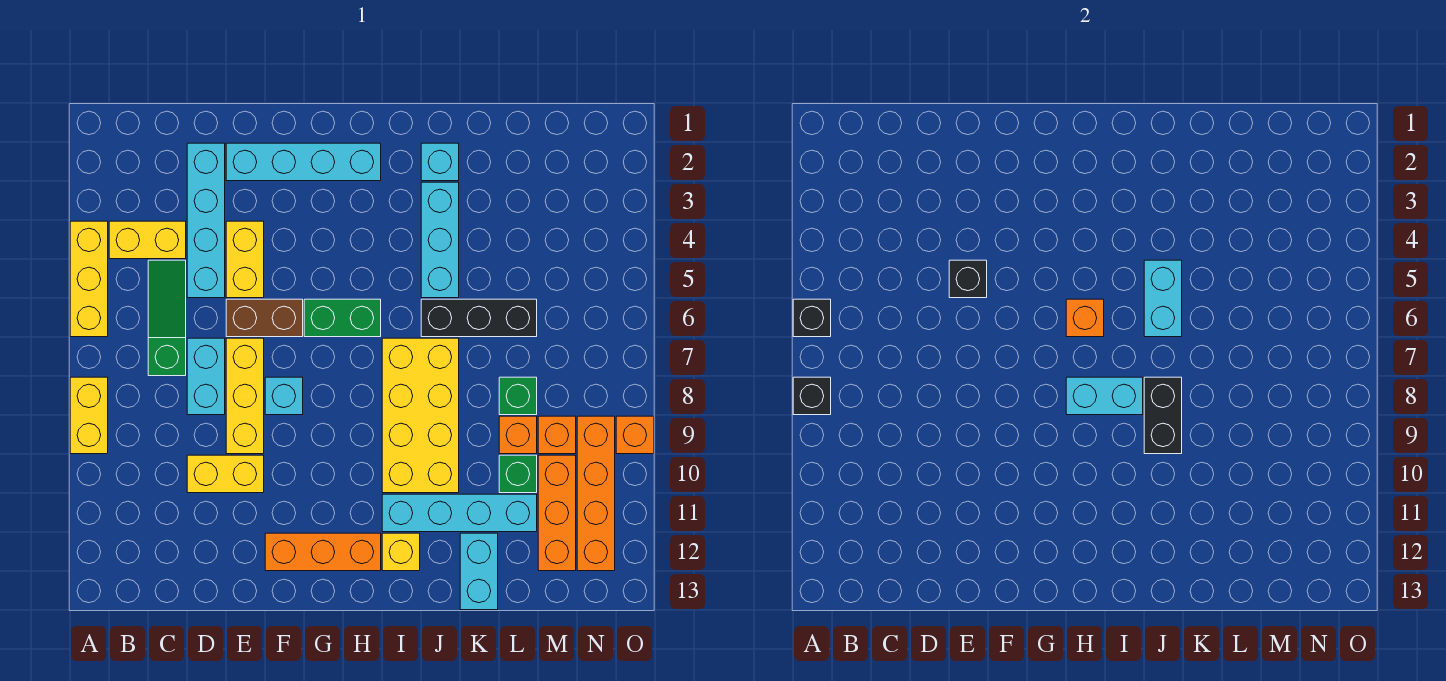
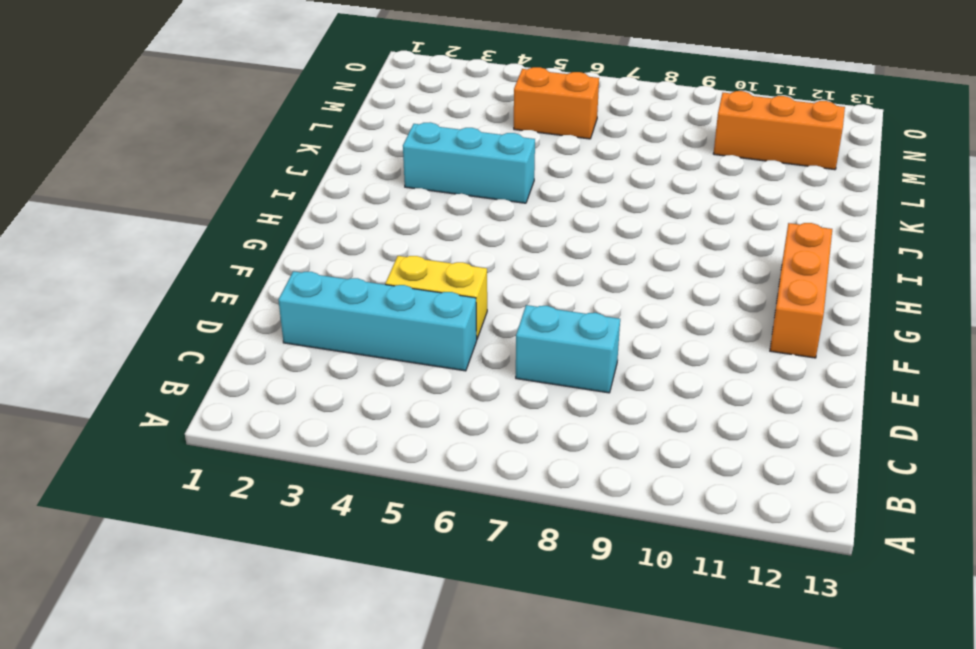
orange brick M5:M6 level 1 -> none
none -> yellow brick A4:A6 level 1
none -> yellow brick A8:A9 level 1
none -> yellow brick B4:C4 level 1
none -> green slope C5:C7 level 1 top 7

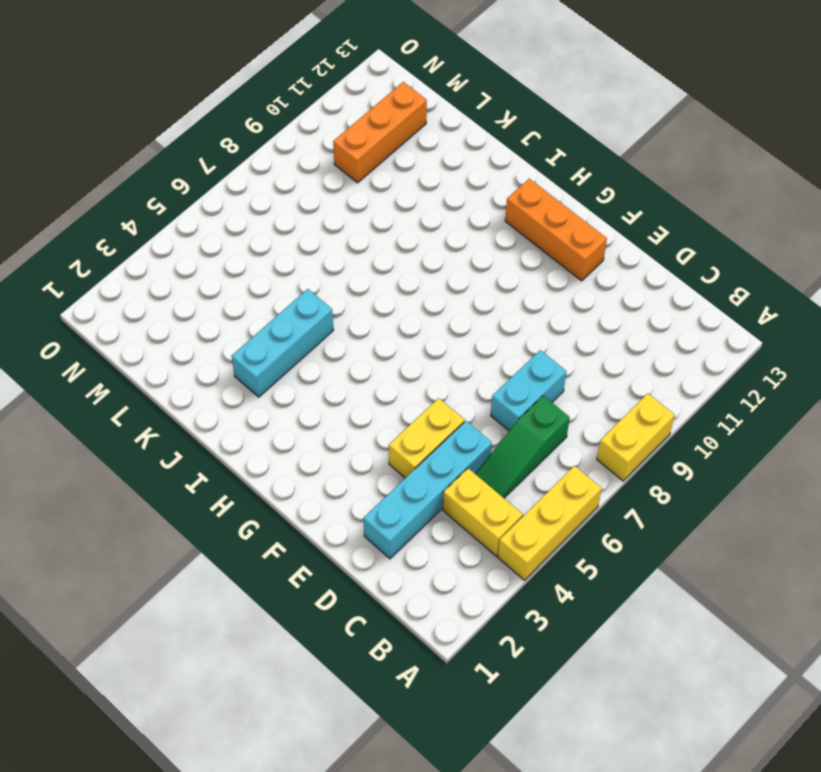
none -> yellow brick D10:E10 level 1
none -> cyan brick E2:H2 level 1
none -> brown brick E6:F6 level 1
none -> yellow brick E7:E9 level 1

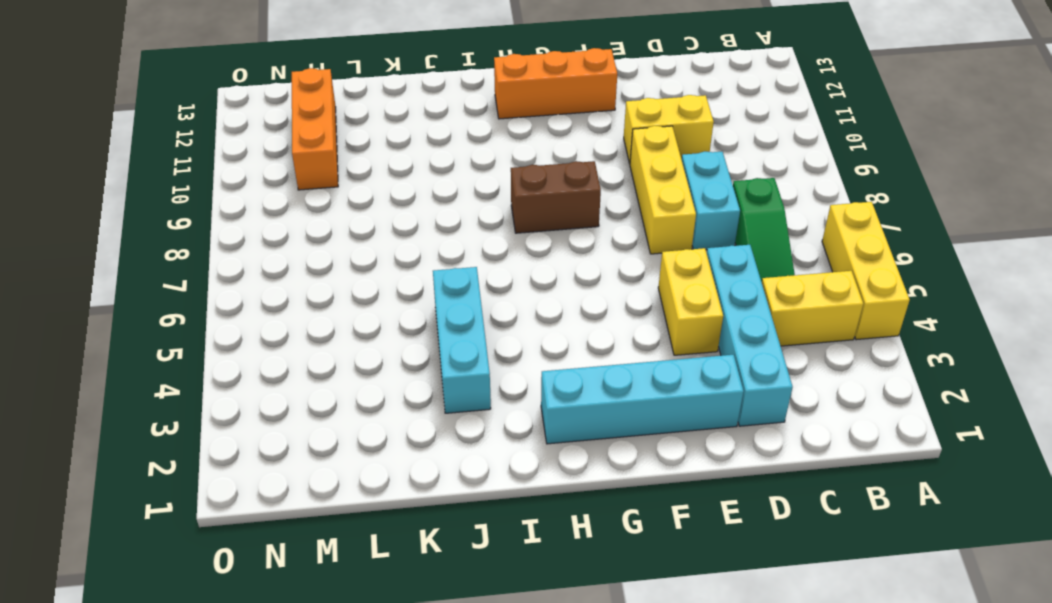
brown brick G8:H8 level 1 -> brown brick E6:F6 level 1
none -> yellow brick A8:A9 level 1
none -> cyan brick F8 level 1
none -> green brick G6:H6 level 1
none -> yellow brick I7:J10 level 1

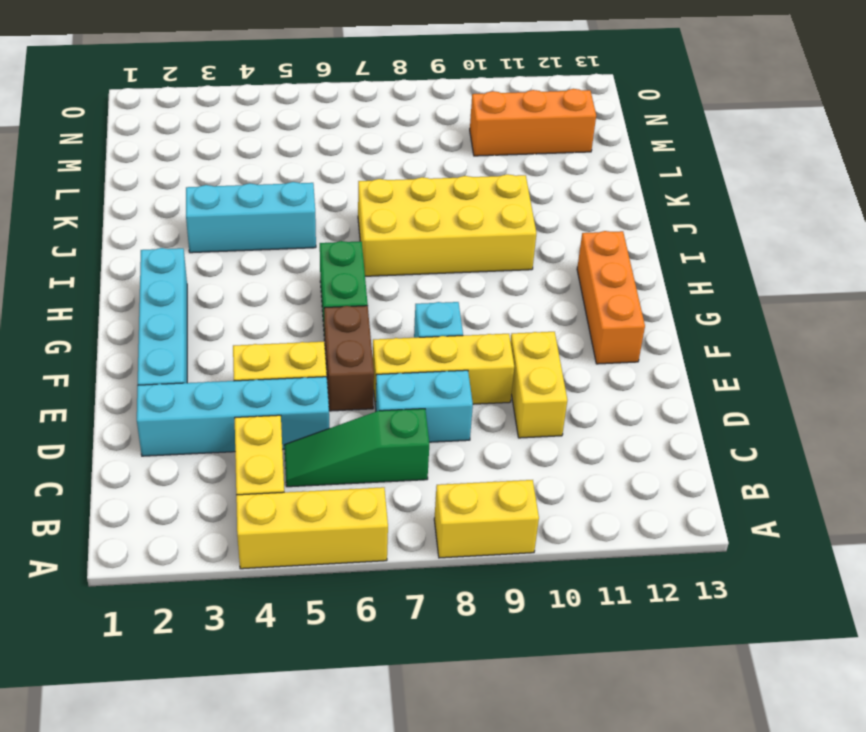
none -> cyan brick I11:L11 level 1
none -> yellow brick I12 level 1
none -> cyan brick J2 level 1
none -> black brick J6:L6 level 1

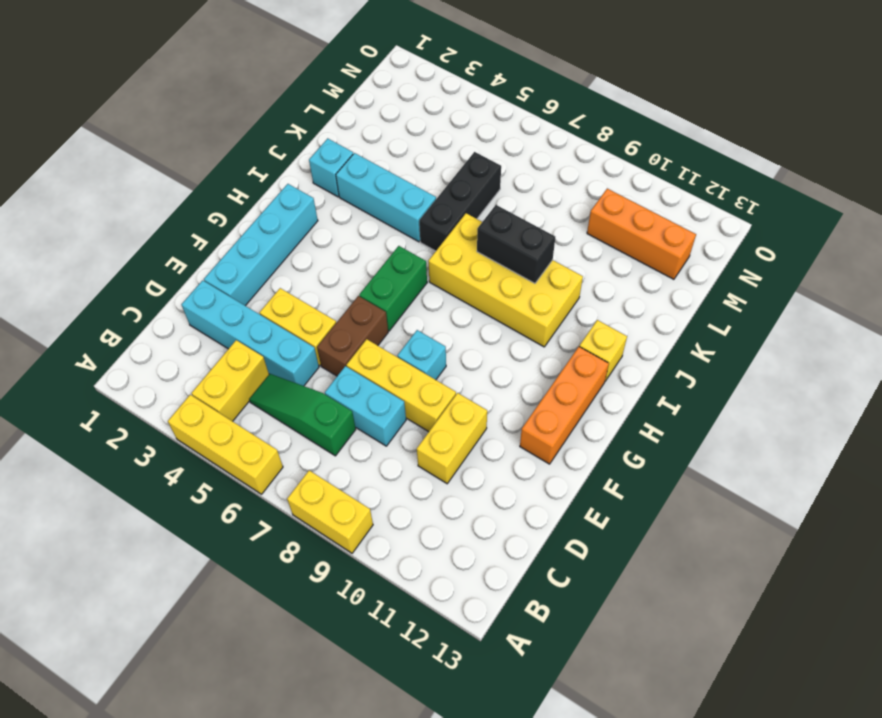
none -> cyan brick I11:L11 level 1
none -> cyan brick K12:K13 level 1
none -> green brick L8 level 1
none -> orange brick L9 level 1

